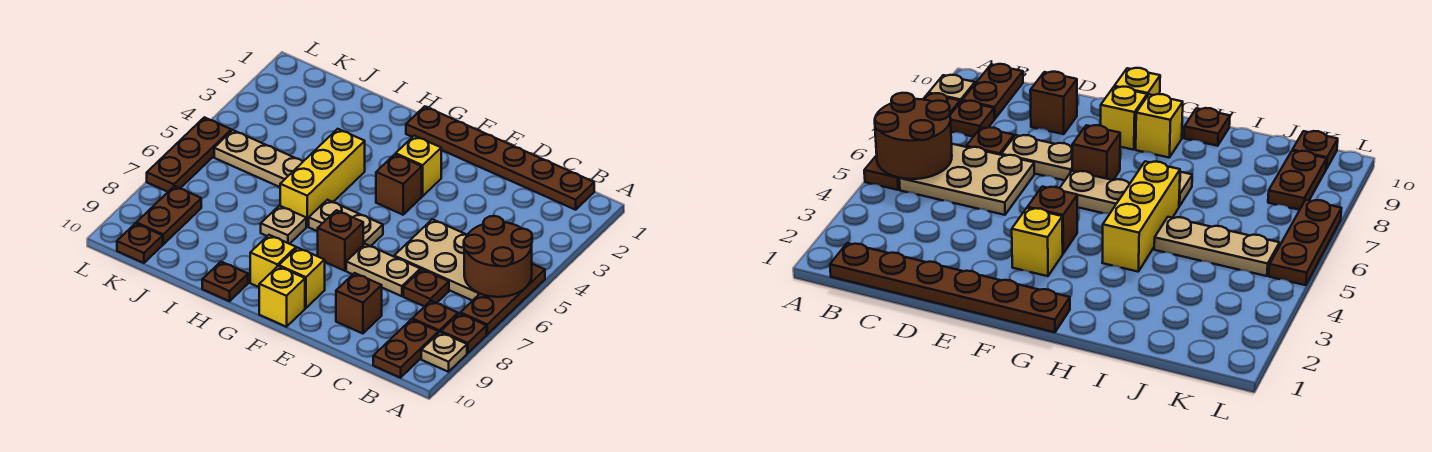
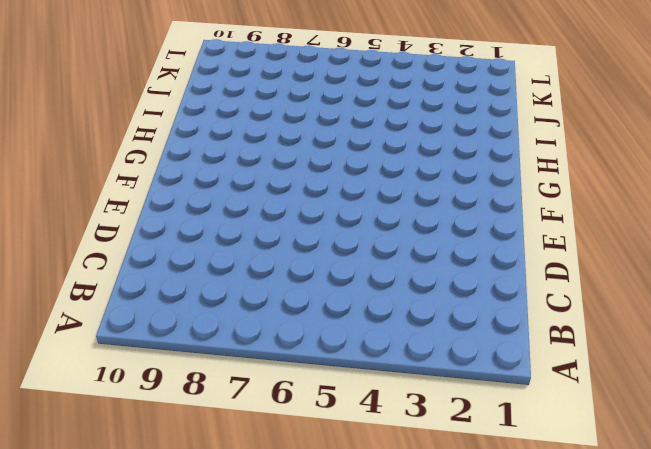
none -> brown plate A5:A7 level 1
none -> brown plate A8 level 1
none -> tan plate A9 level 1

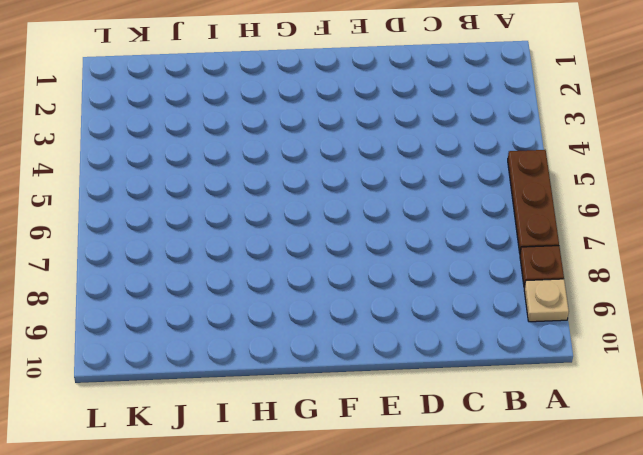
none -> brown plate B1:G1 level 1
none -> tan plate B5:D6 level 1
none -> brown plate B8 level 1

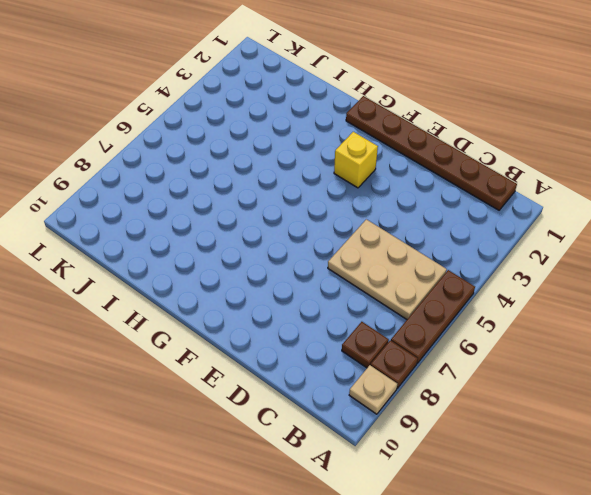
none -> brown plate B9:B10 level 1
none -> brown plate C7 level 1
none -> tan plate D7:E7 level 1

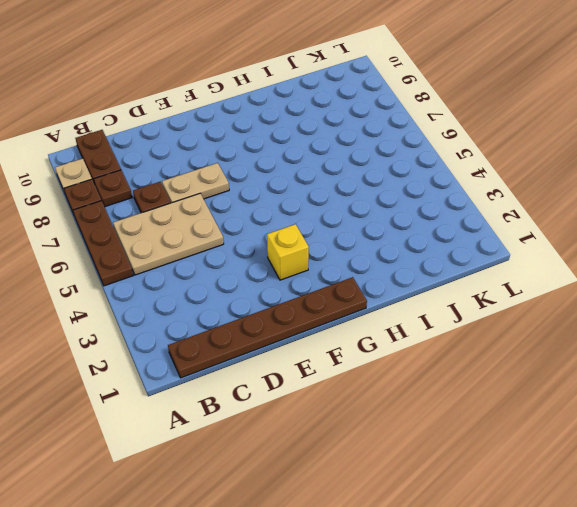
none -> brown brick D9 level 1
none -> brown brick F4 level 1
none -> tan plate F6:G6 level 1

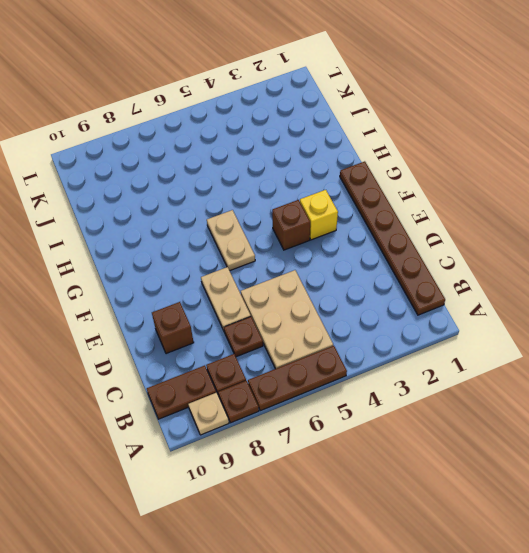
none -> brown brick F7 level 1
none -> yellow brick F9 level 1
none -> yellow brick F10 level 1

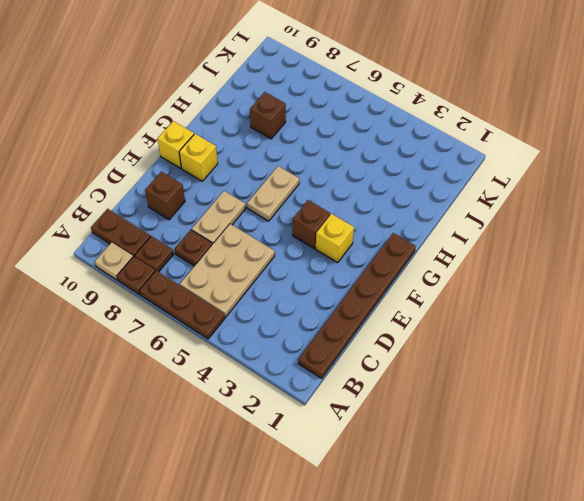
brown brick I8 level 1 -> brown brick F7 level 1
none -> yellow brick G9 level 1
none -> yellow brick H4:H6 level 1
none -> tan plate H7 level 1

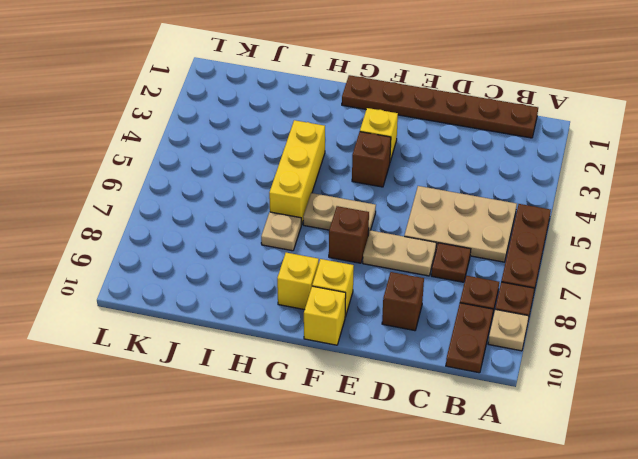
none -> brown plate H10 level 1
none -> tan plate I5:K5 level 1
none -> brown plate K8:K9 level 1

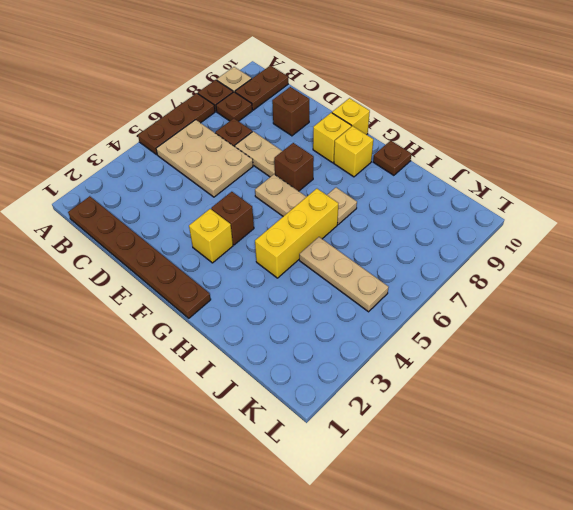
none -> brown plate K8:K9 level 1
none -> brown plate K10 level 1
none -> brown plate L5:L7 level 1

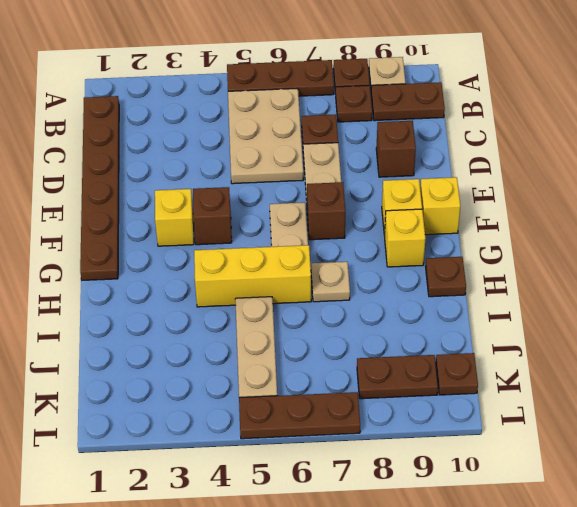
none -> brown round brick A5:B6 level 2

